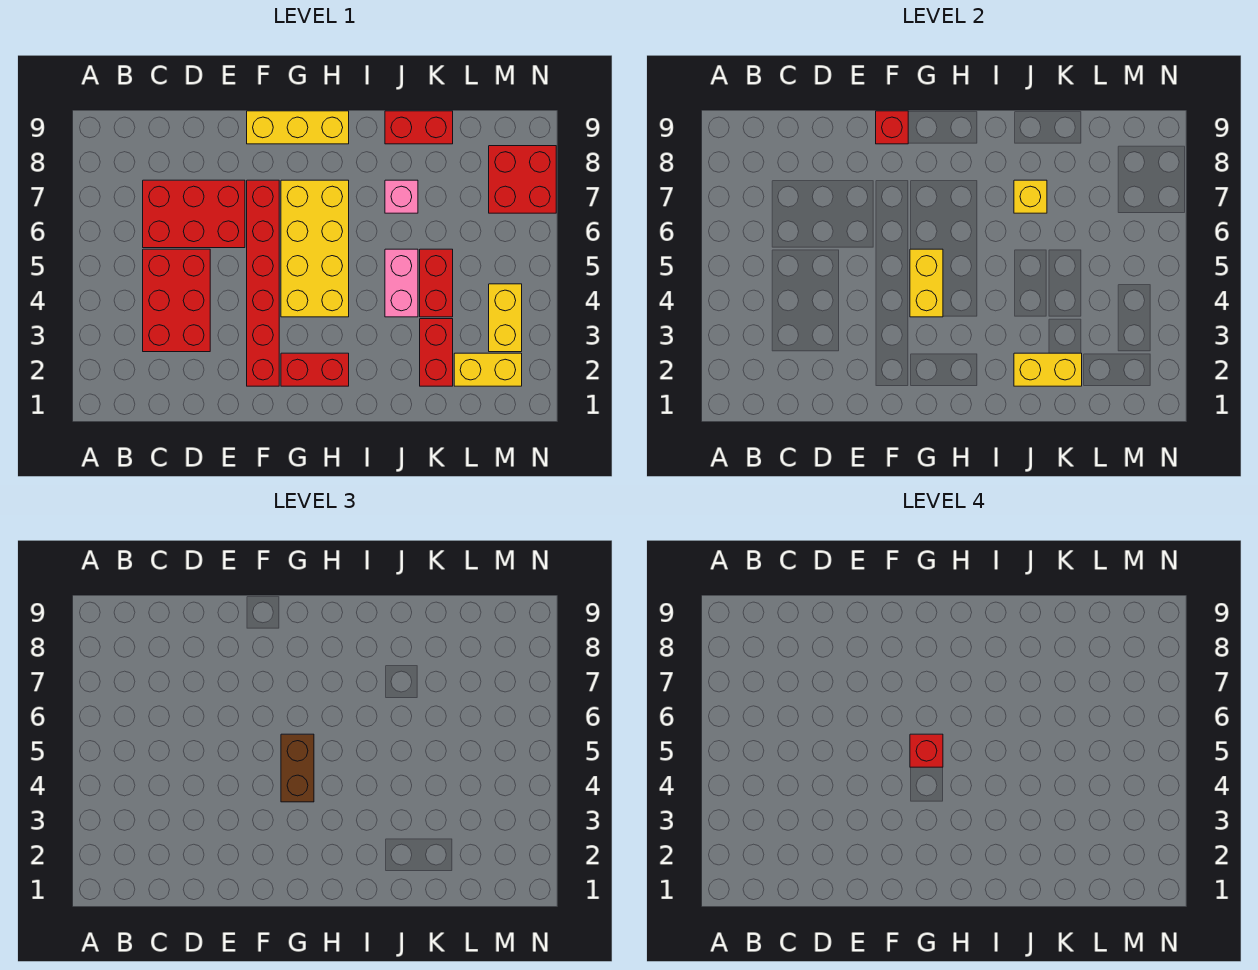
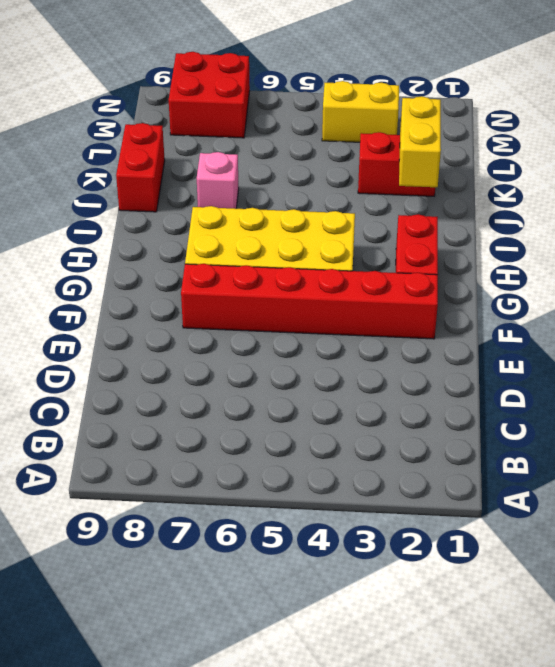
none -> red brick C3:D5 level 1
none -> red brick C6:E7 level 1
none -> yellow brick F9:H9 level 1

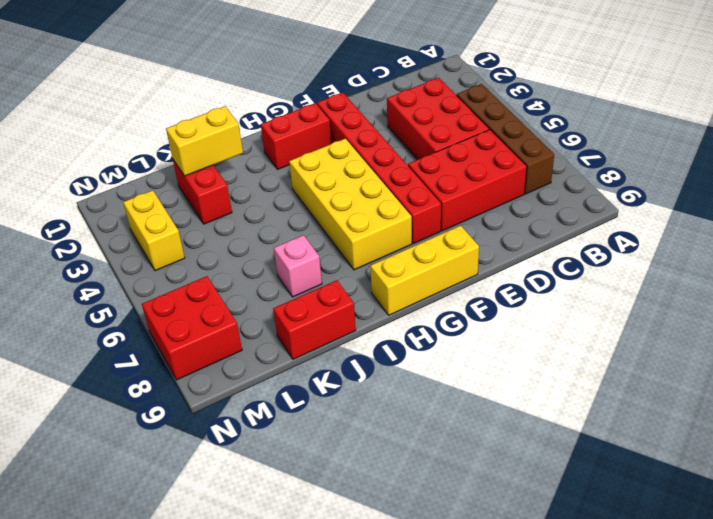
brown brick B4:B7 level 1 -> none
none -> pink brick J4:J5 level 1
none -> red brick K4:K5 level 1
none -> yellow brick L2:M2 level 1

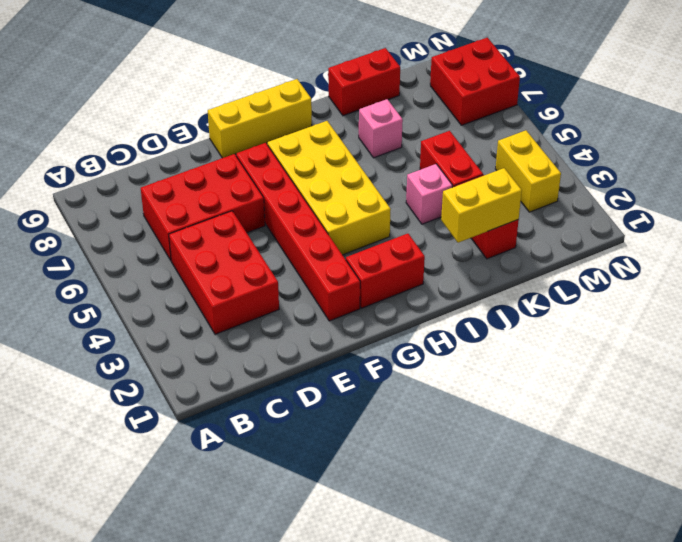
pink brick J4 level 1 -> pink brick J4:J5 level 1
none -> yellow brick L2:M2 level 1
none -> red brick F9 level 2
none -> yellow brick G4:G5 level 2

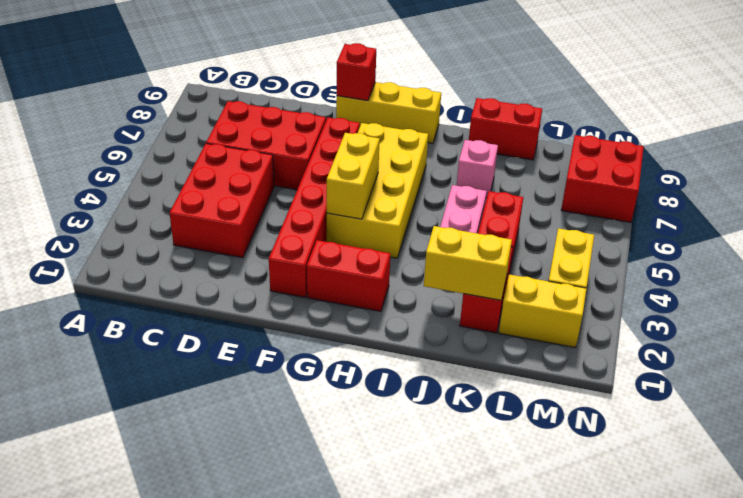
none -> yellow brick J7 level 2
none -> brown brick G4:G5 level 3
none -> red brick G5 level 4

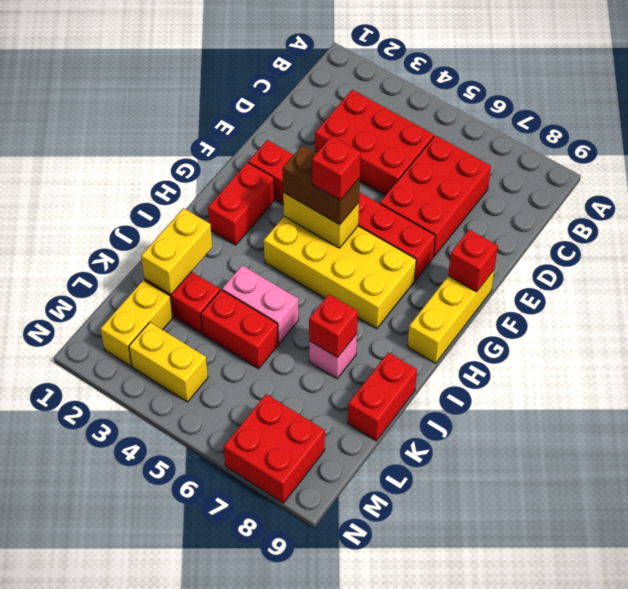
red brick J7 level 2 -> yellow brick J7 level 2

